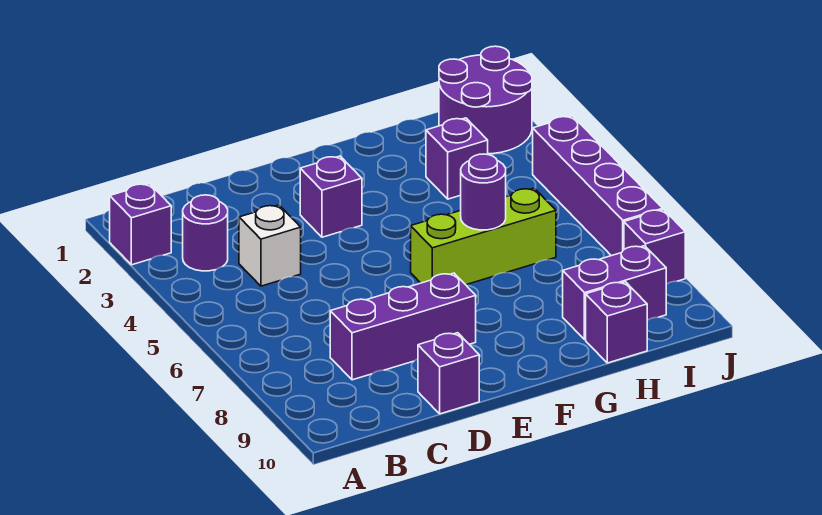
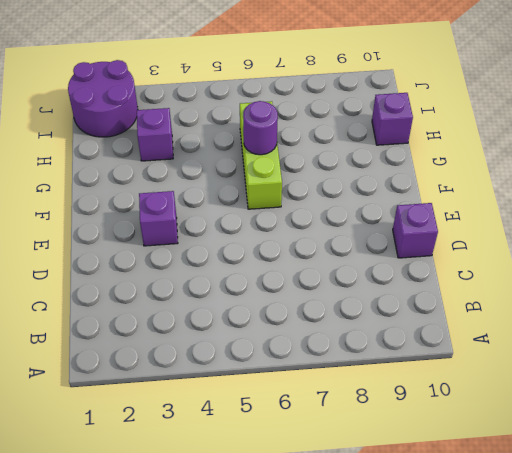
none -> purple brick A2 level 1
none -> purple round brick B3 level 1
none -> white brick C4 level 1

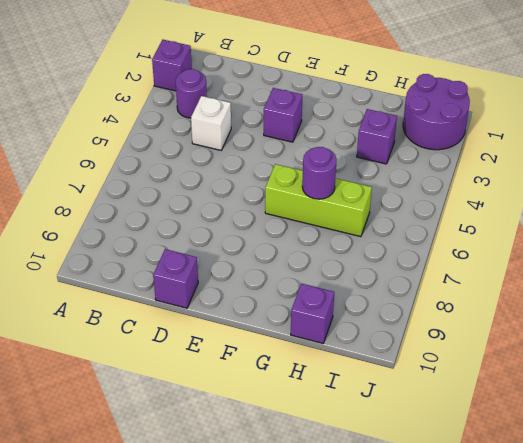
none -> purple brick C8:E8 level 1
none -> purple brick H9:I9 level 1
none -> purple brick J4:J7 level 1

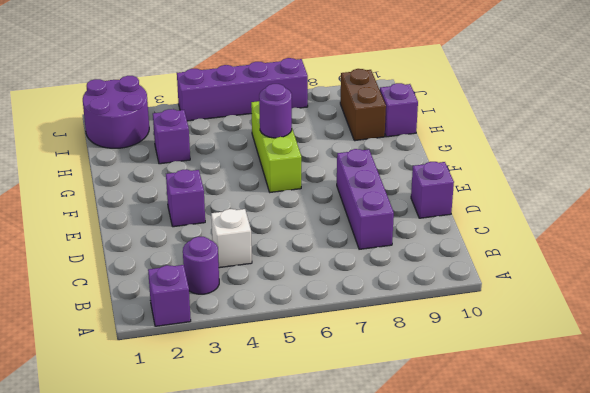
brown brick H9:I9 level 1 -> purple brick H9:I9 level 1
none -> purple brick J8 level 1

